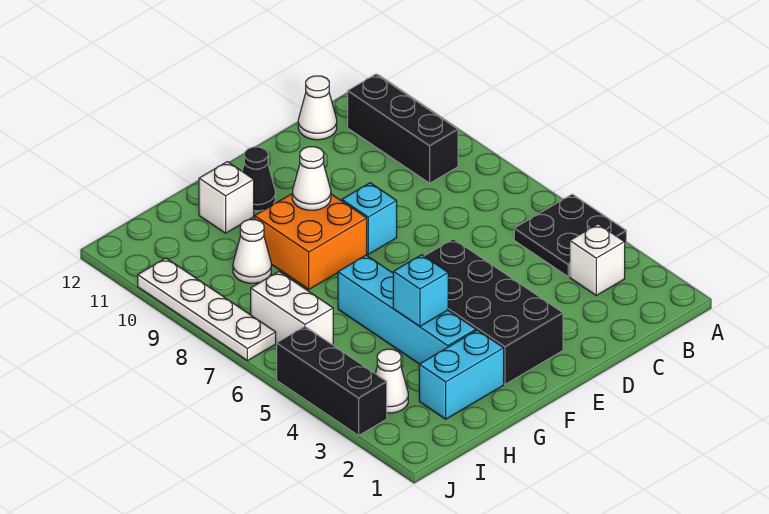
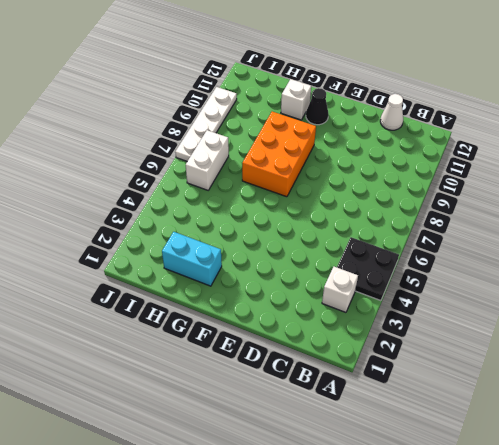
orange brick F7:G9 level 1 -> orange brick F8:G9 level 1
none -> black brick B9:B11 level 1
none -> black brick E2:F5 level 1
none -> cyan brick E8 level 1

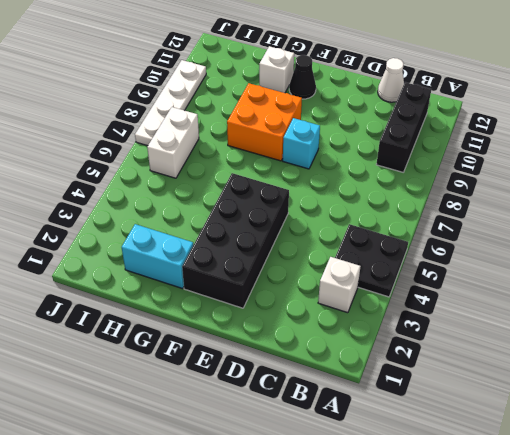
none -> cyan brick G3:G6 level 1
none -> white cone H9 level 1
none -> white cone I3 level 1

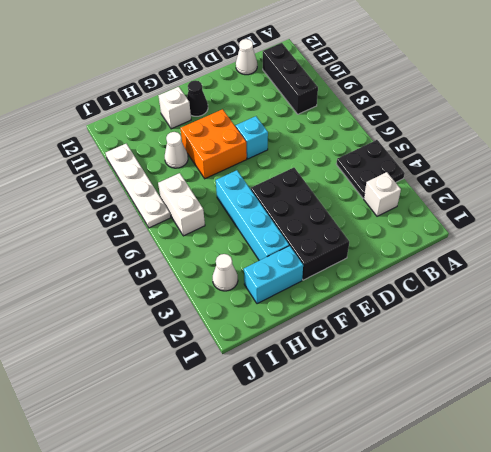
none -> black brick J3:J5 level 1
none -> white cone F9 level 2
none -> cyan brick G4 level 2

